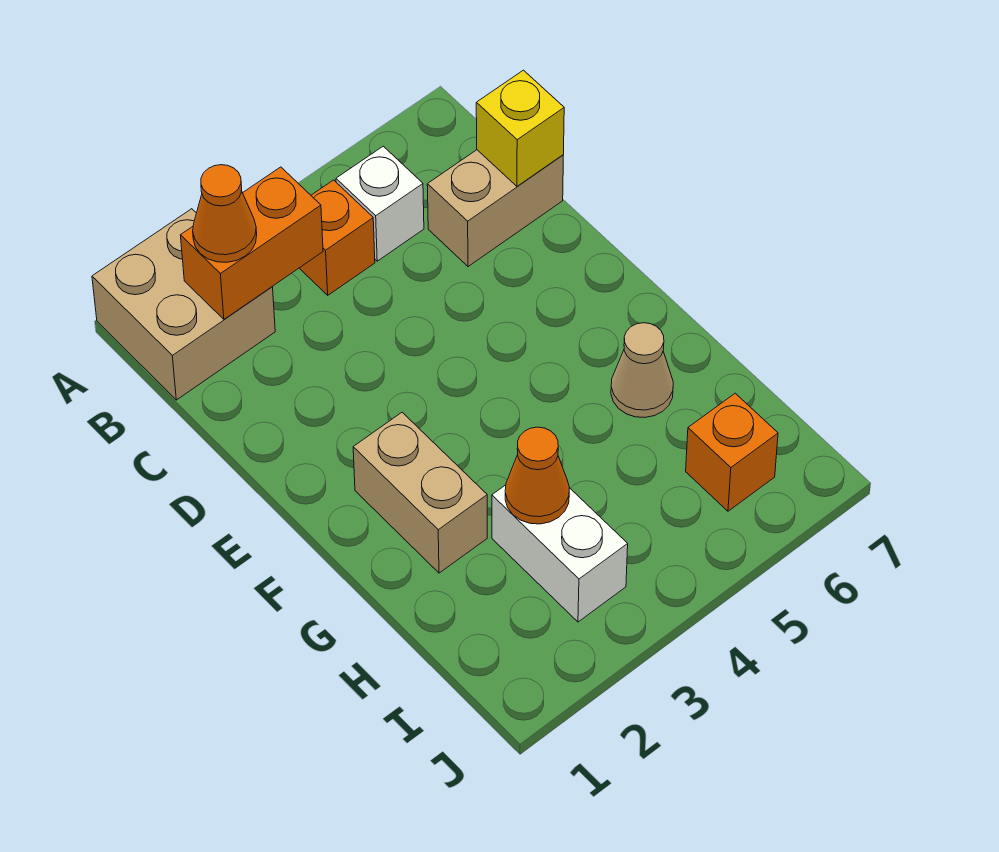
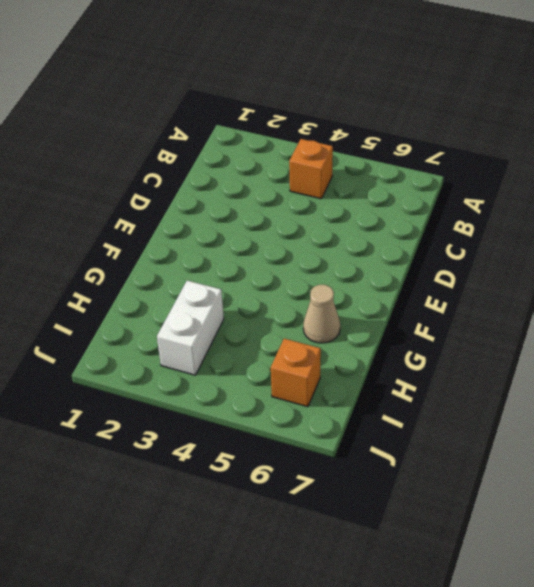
none -> tan brick A1:B2 level 1
none -> white brick B5 level 1
none -> tan brick C6:C7 level 1

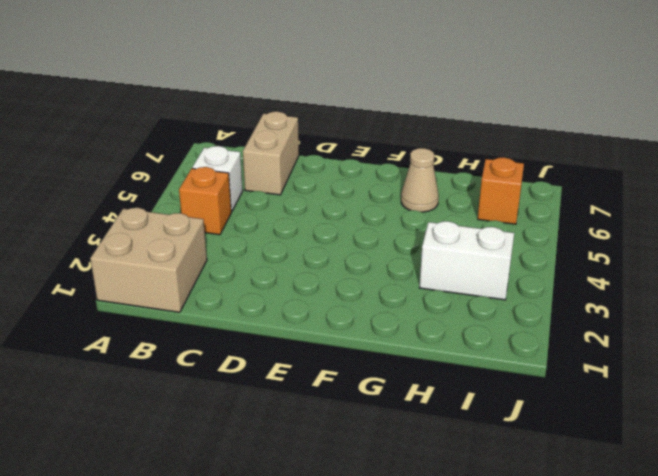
none -> tan brick F2:G2 level 1
none -> orange brick B2:B3 level 2
none -> yellow brick C7 level 2

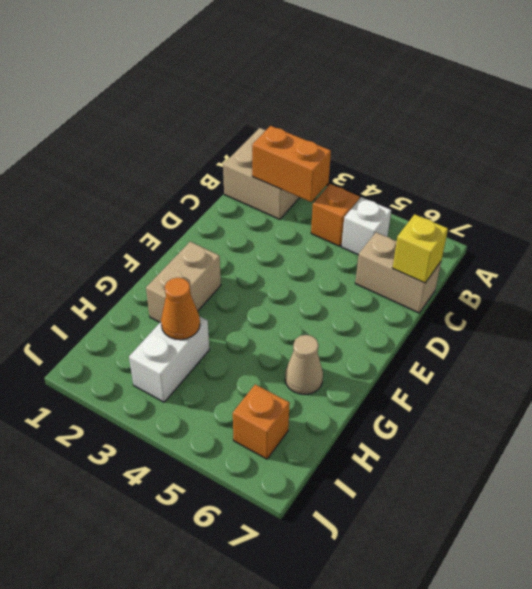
none -> orange cone B2 level 3

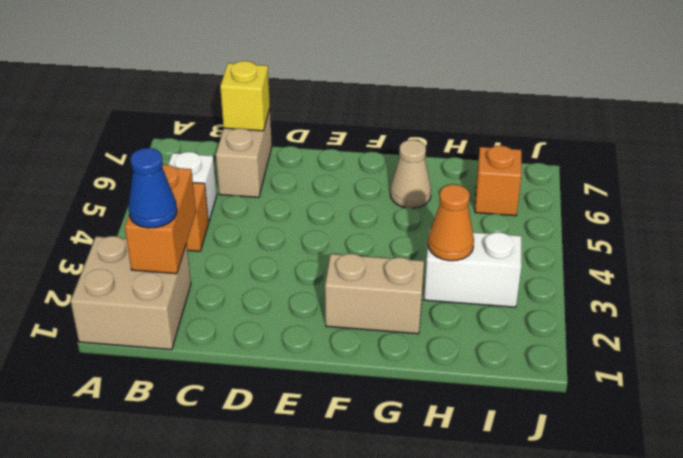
blue cone B2 level 3 -> orange cone B2 level 3

